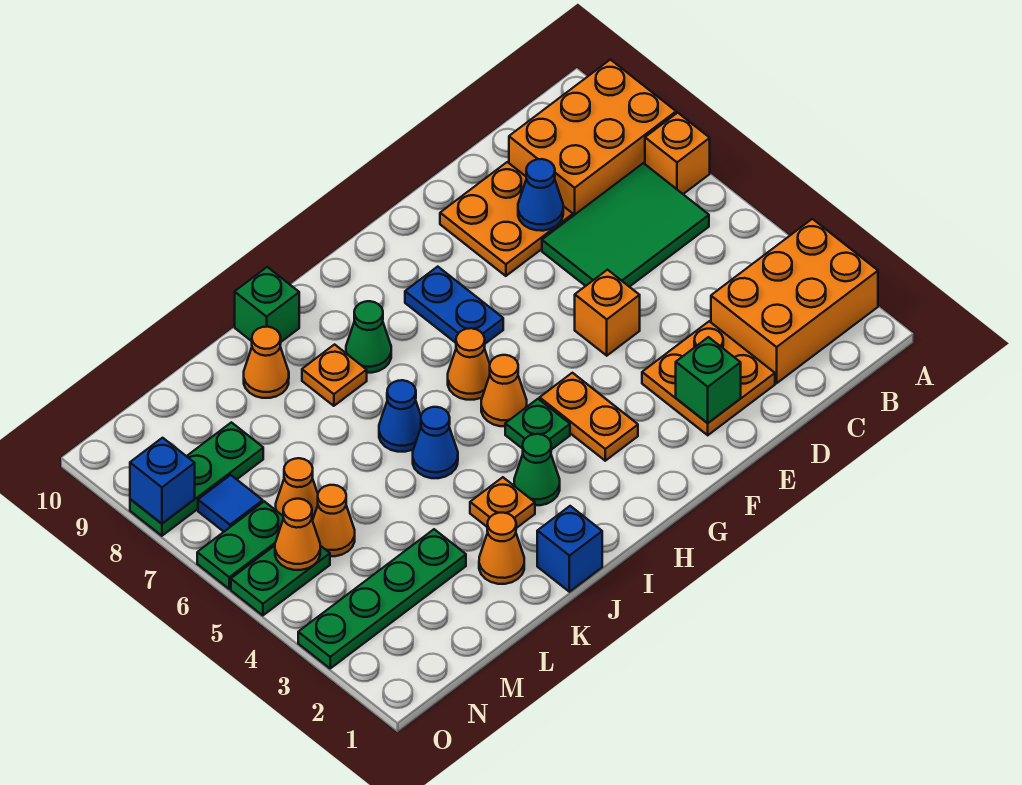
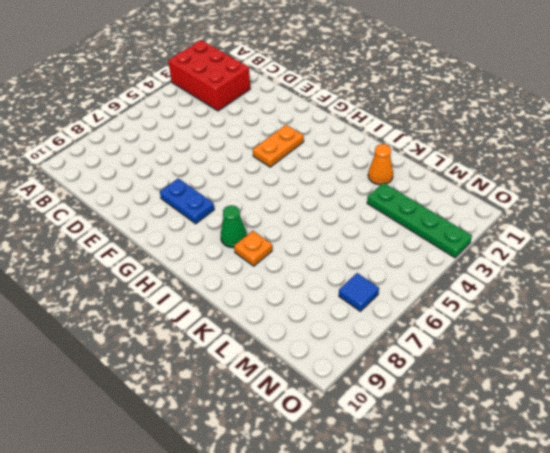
red brick A2:C3 level 1 -> orange brick A2:C3 level 1
blue plate F8:G8 level 1 -> blue plate G7:G8 level 1
none -> orange brick A7 level 1
none -> orange brick A8:C9 level 1
none -> green tile B6:D7 level 1
none -> orange plate D2:E3 level 1

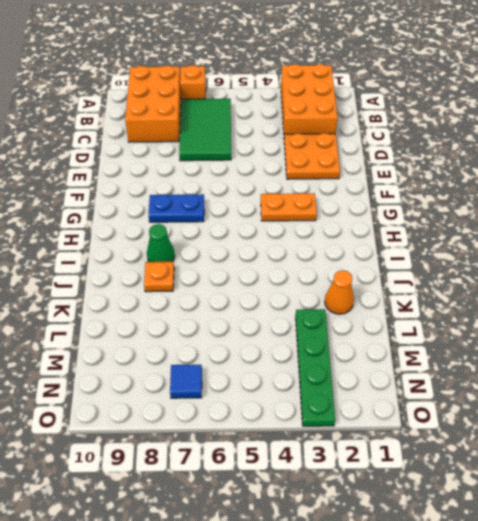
none -> orange plate D8:E9 level 1
none -> orange brick E5 level 1
none -> green plate H4 level 1
none -> orange cone H5 level 1

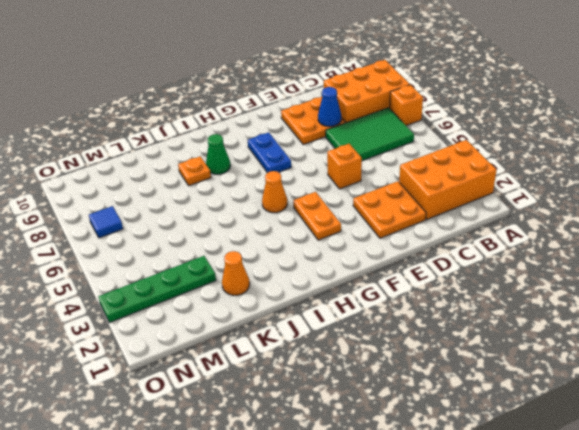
none -> green plate H4 level 1
none -> orange cone H6 level 1
none -> green cone I3 level 1
none -> blue brick J1 level 1

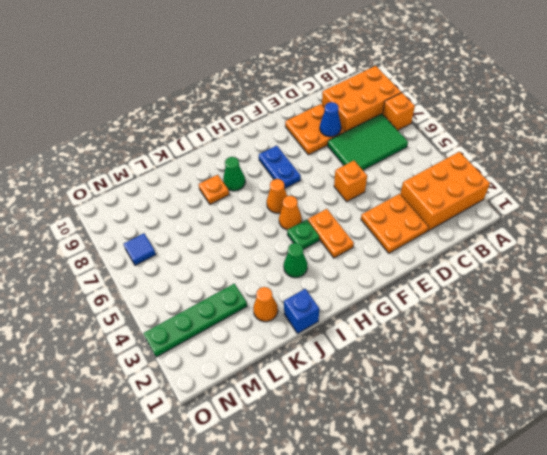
none -> orange plate J3 level 1
none -> blue cone J5 level 1
none -> blue cone J6 level 1
none -> green brick J10 level 1

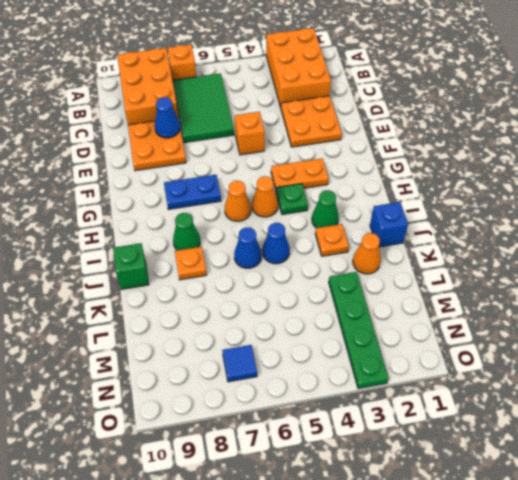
none -> orange cone K9 level 1
none -> orange cone M5 level 1
none -> orange cone M6 level 1
none -> green plate M8:O8 level 1

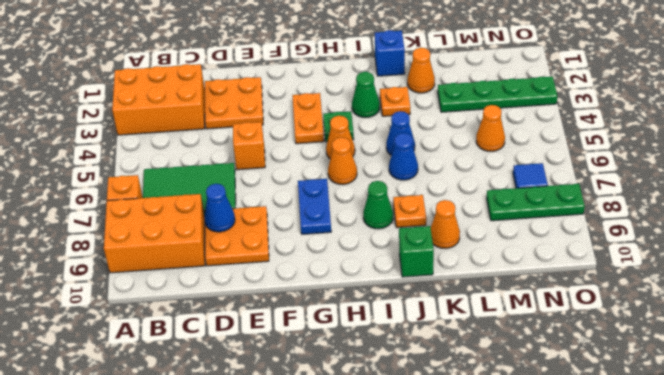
none -> orange cone M6 level 1
none -> green plate N5:O5 level 1
none -> green plate N6:O6 level 1
none -> green brick E2 level 2

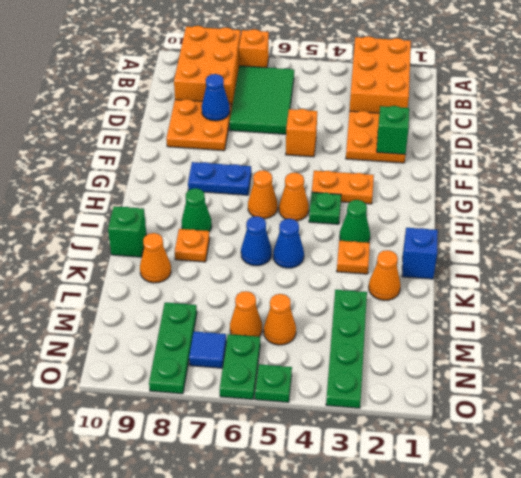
green plate O5 level 1 -> green plate N5:O5 level 1
none -> orange cone N5 level 2
none -> blue brick O8 level 2

